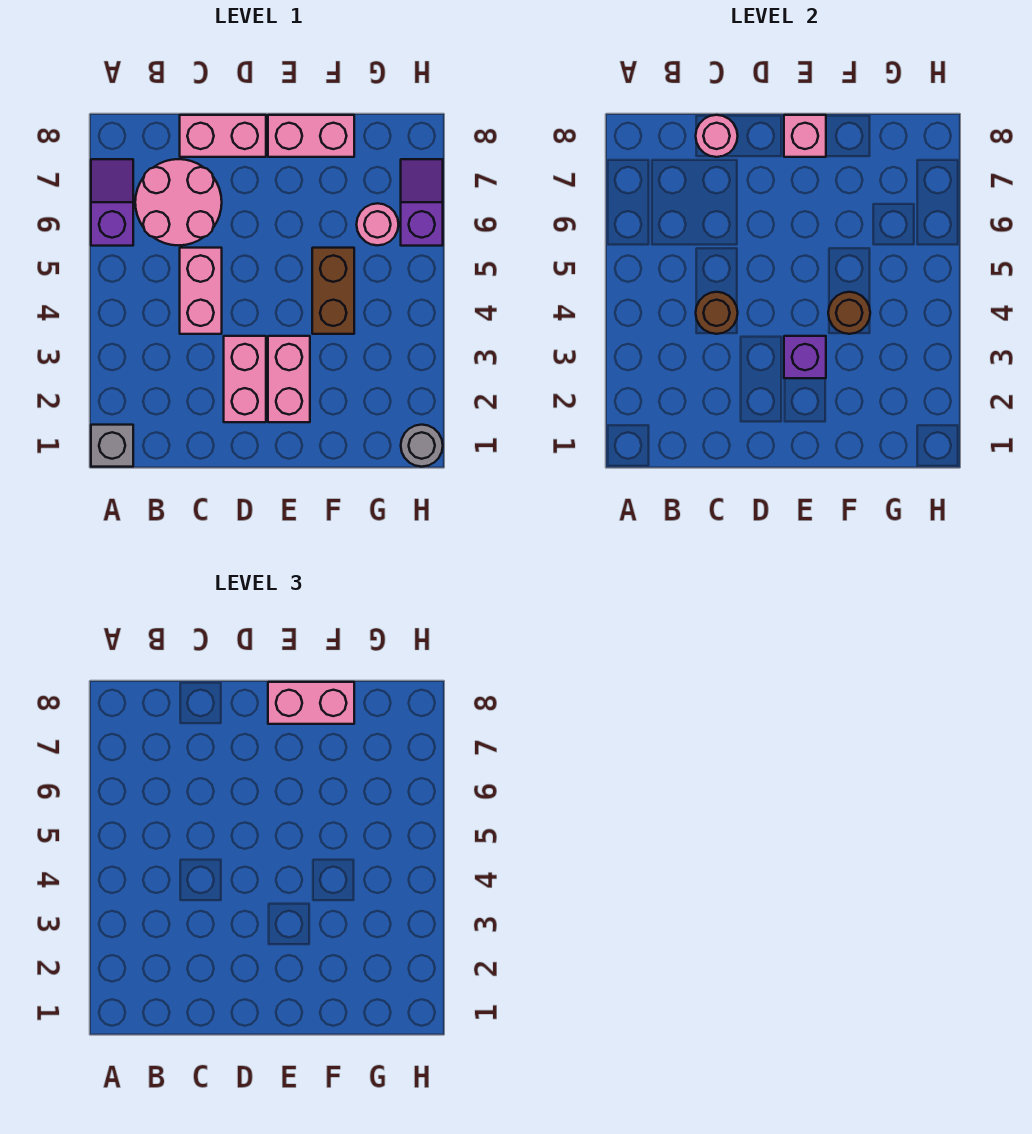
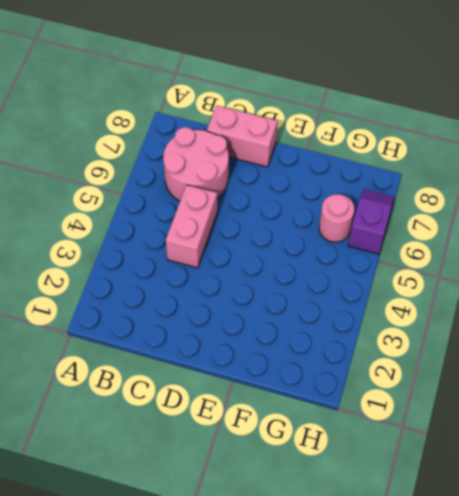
none -> grey brick A1 level 1
none -> purple slope A6:A7 level 1 top 6
none -> pink brick D2:D3 level 1

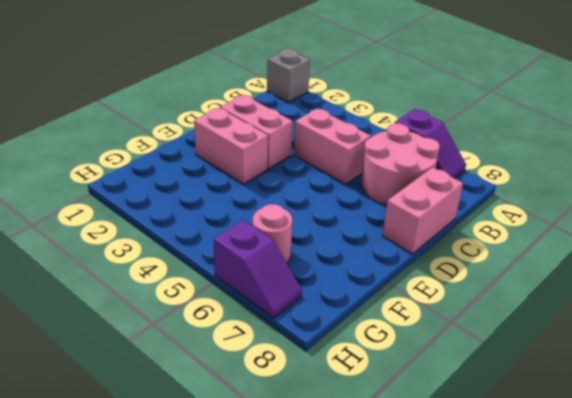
none -> pink brick E8:F8 level 1
none -> brown brick F4:F5 level 1
none -> grey round brick H1 level 1

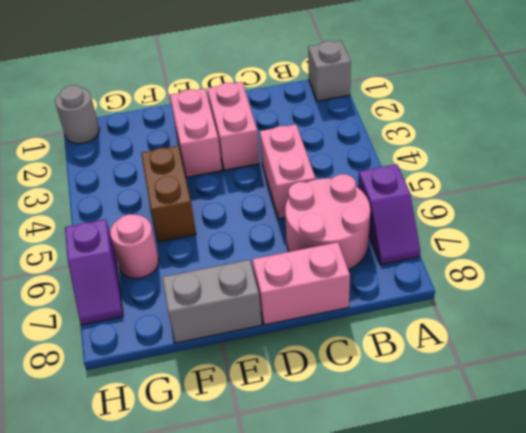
grey brick E8:F8 level 1 -> pink brick E8:F8 level 1
none -> brown round brick C4 level 2
none -> pink round brick C8 level 2
none -> purple brick E3 level 2

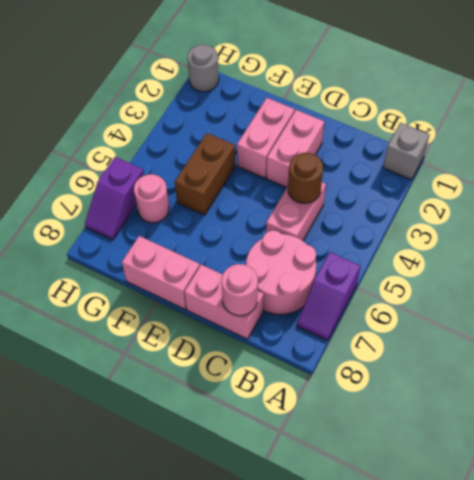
none -> purple brick E3 level 2
none -> pink brick E8 level 2
none -> brown round brick F4 level 2

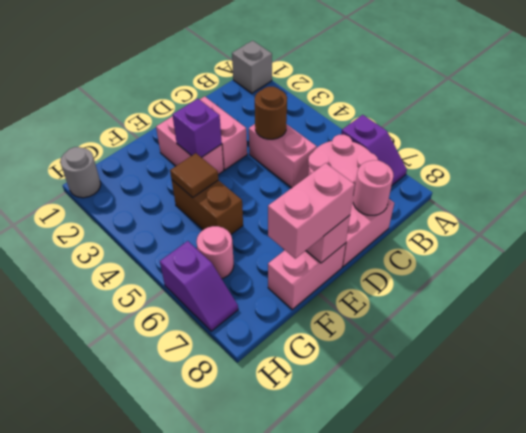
brown tile F4 level 2 -> brown round brick F4 level 2

